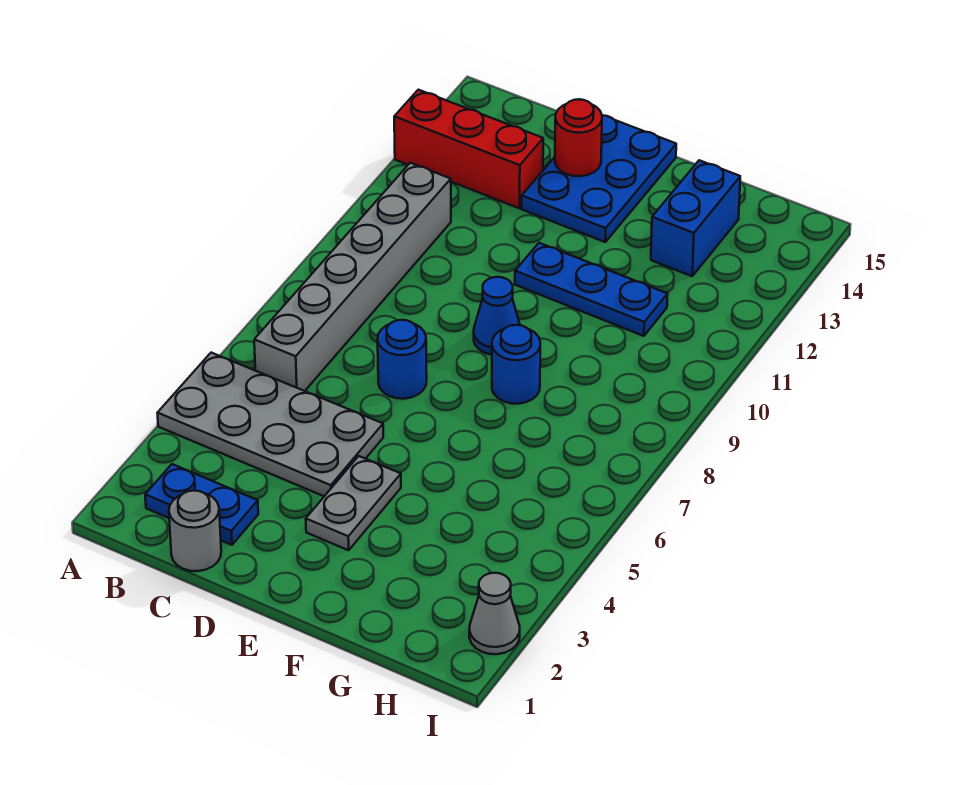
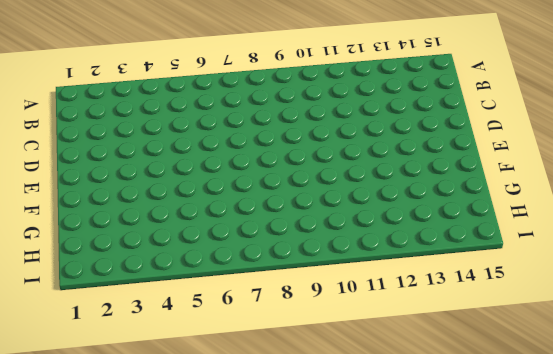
none -> grey plate A4:D5 level 1
none -> red brick A13:C13 level 1
none -> blue plate B2:C2 level 1

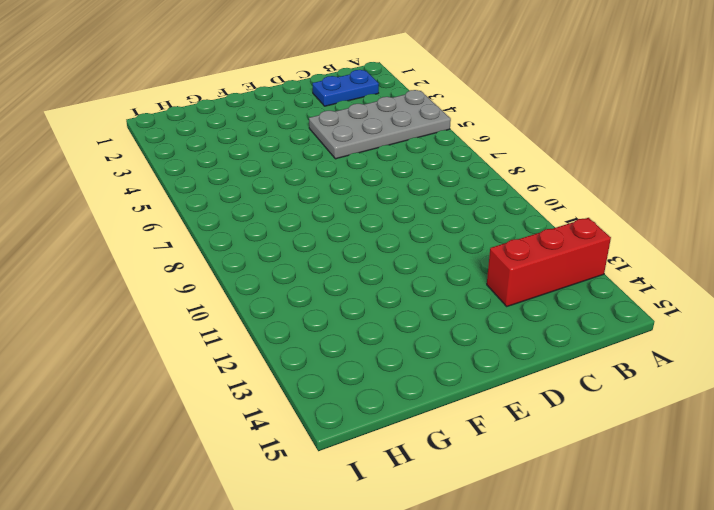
none -> grey brick B6:B11 level 1
none -> grey round brick C1 level 1
none -> blue round brick D7 level 1

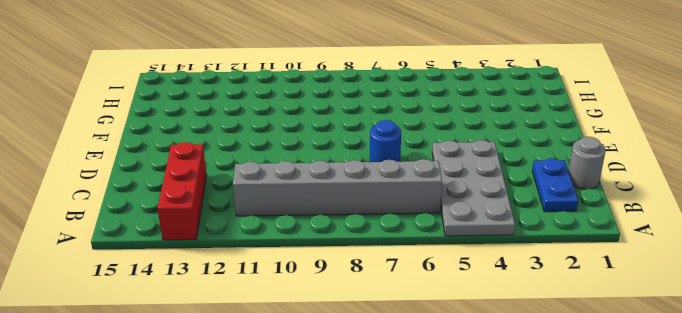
none -> blue plate D13:E15 level 1
none -> grey plate E3:E4 level 1
none -> blue cone E9 level 1

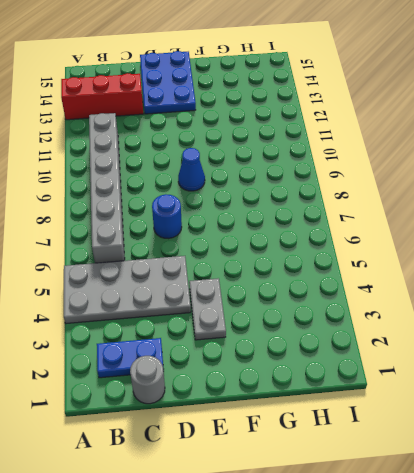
none -> blue plate E11:G11 level 1
none -> blue round brick F8 level 1
none -> blue brick G13:G14 level 1

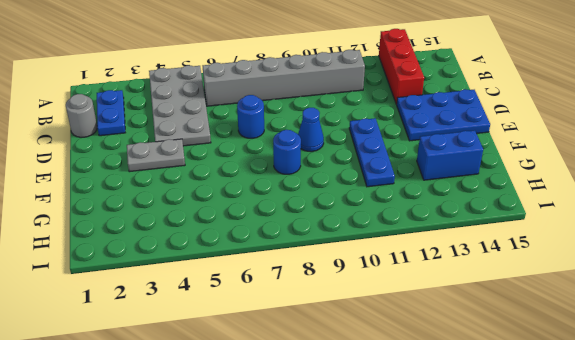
none -> grey cone I2 level 1
none -> red round brick D14 level 2

